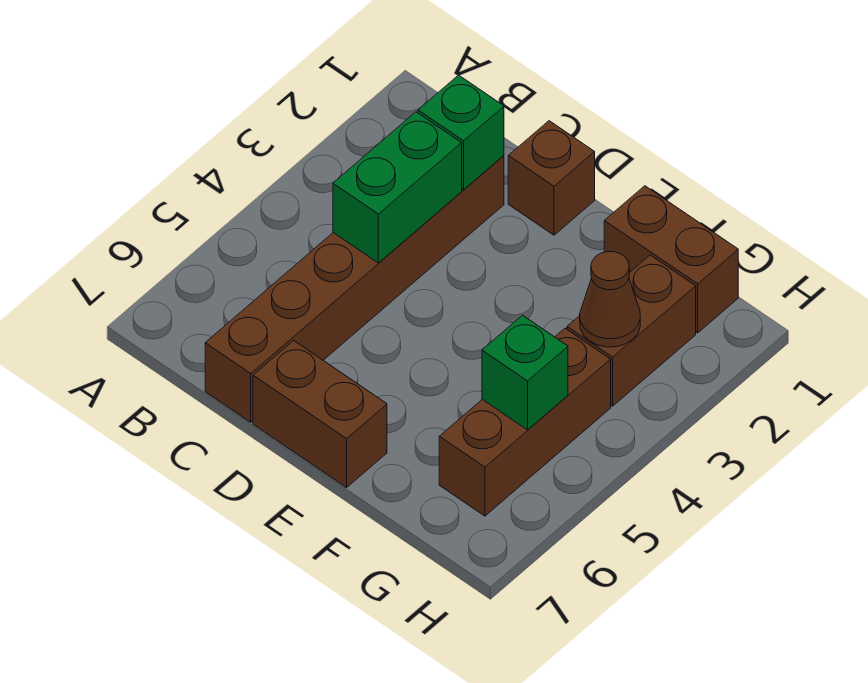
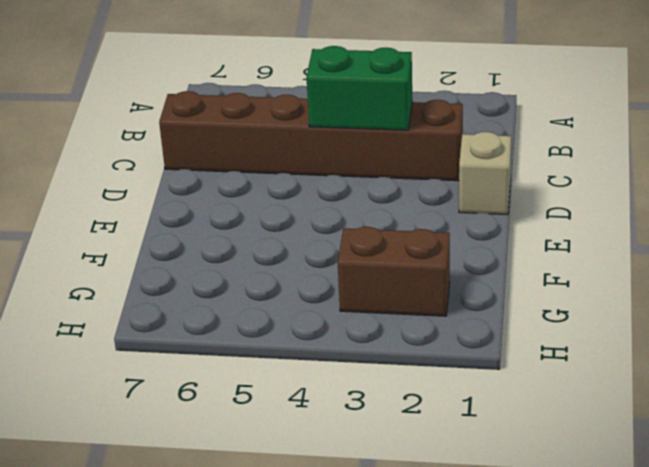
tan brick D1 level 1 -> brown brick D1 level 1
none -> brown brick D7:E7 level 1
none -> brown brick F1:G1 level 1

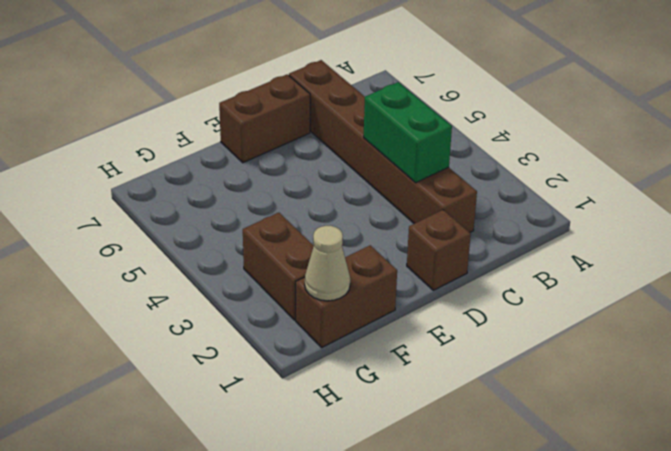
tan cone G1 level 2 -> none
none -> brown brick G4:G6 level 1
none -> green brick C2 level 2

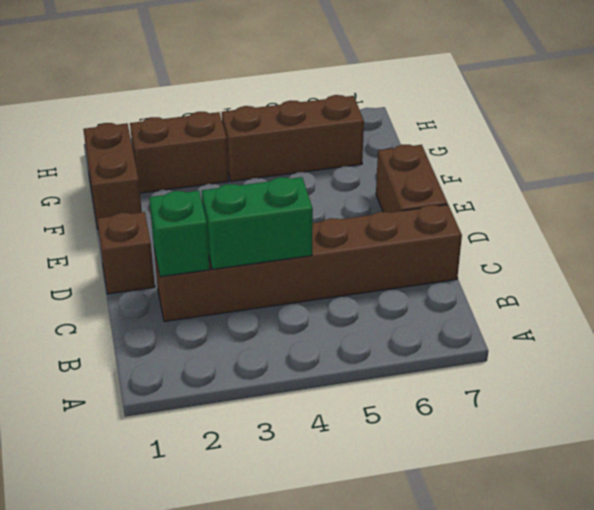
none -> brown cone G3 level 2
none -> green brick G5 level 2

